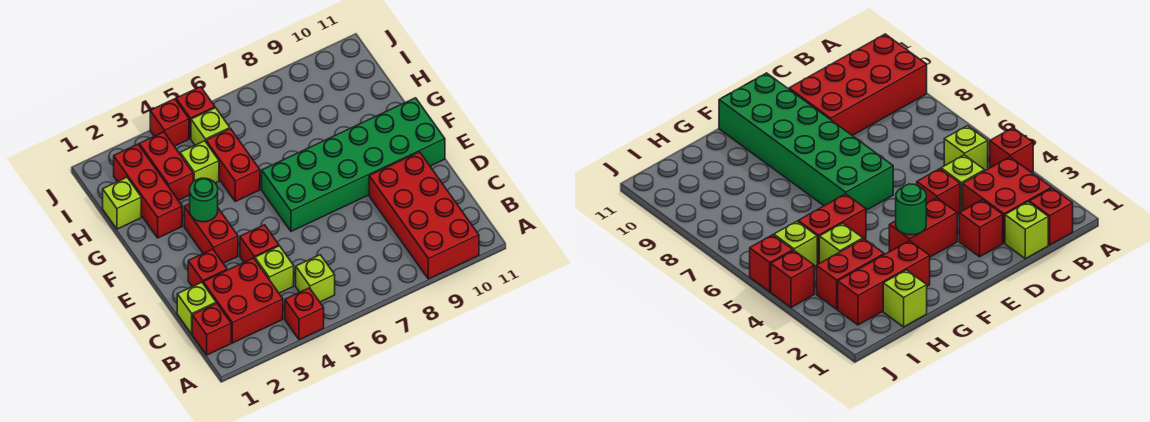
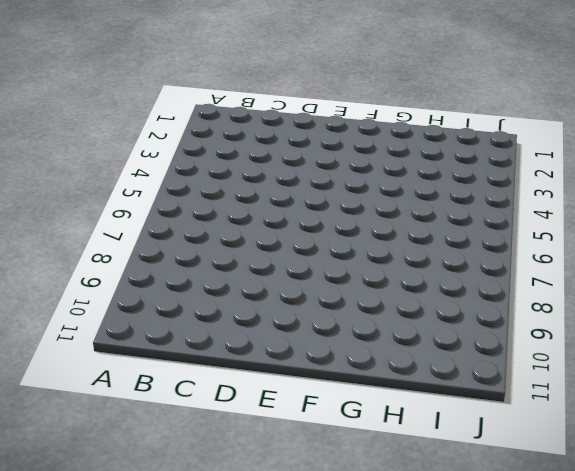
none -> red brick A4 level 1
none -> red brick A9:D10 level 1
none -> red brick B1 level 1

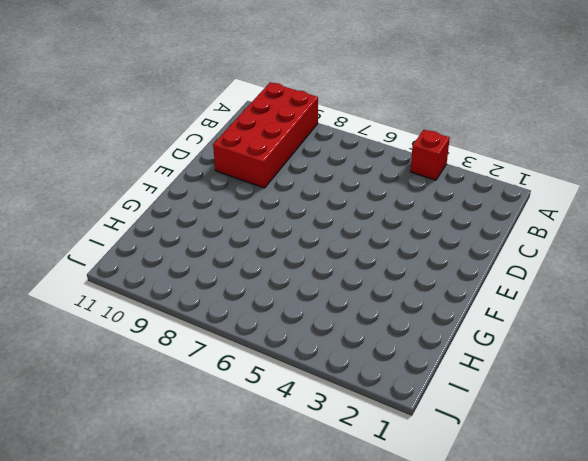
none -> red brick B1 level 1
none -> red brick B2:C3 level 1
none -> lime brick B5 level 1

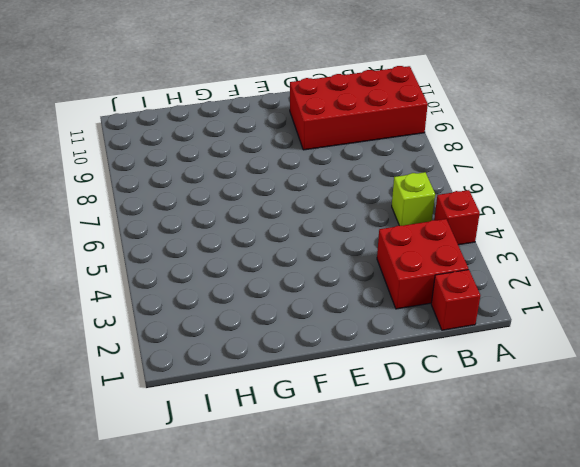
none -> lime brick C1 level 1
none -> lime brick C4 level 1
none -> red brick D2 level 1

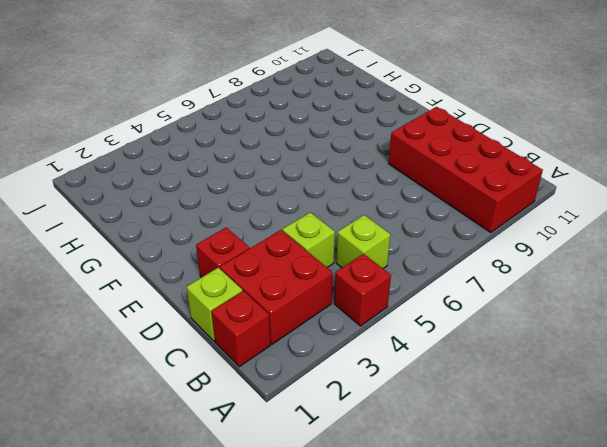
none -> red brick D4 level 1
none -> red brick E3:F3 level 1
none -> green brick E6:F11 level 1

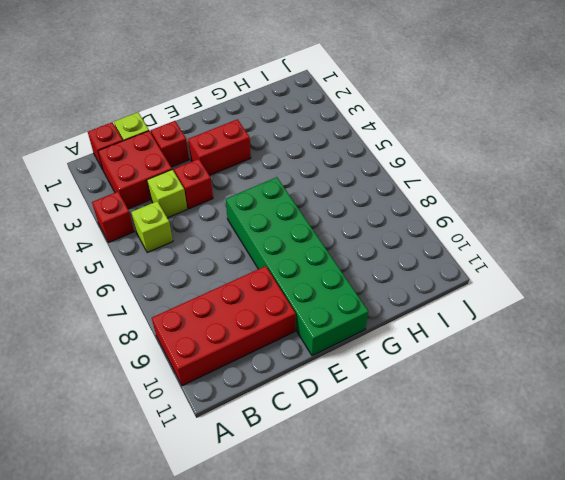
none -> red brick G2:I2 level 1
none -> red brick G5:H5 level 1
none -> lime brick H1 level 1

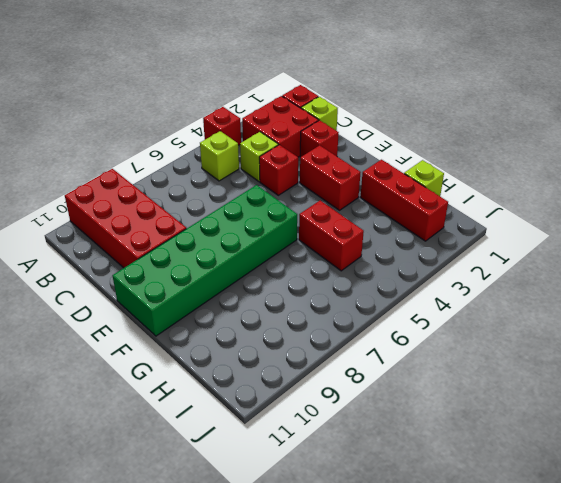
none -> red brick H3:I3 level 1
none -> lime brick H4 level 1
none -> lime brick I5 level 1

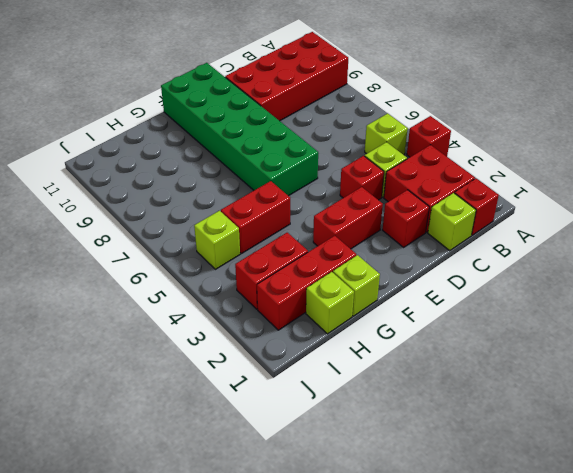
lime brick G1 level 1 -> lime brick H4 level 1
none -> red brick J4 level 1
none -> red brick J5 level 1
none -> green round brick F3 level 2

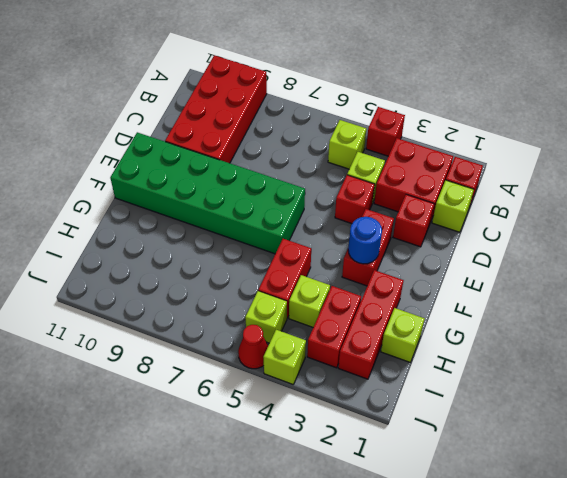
blue round brick F3 level 2 -> green round brick F3 level 2
lime brick J4 level 1 -> red brick J4 level 1
red cone J5 level 1 -> red brick J5 level 1

